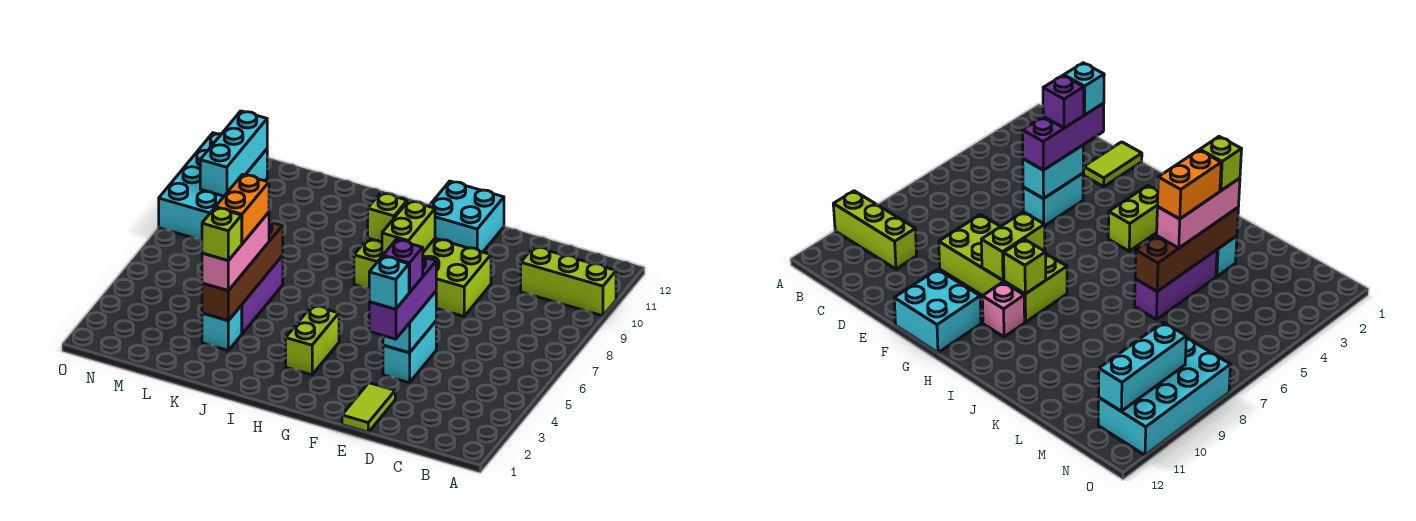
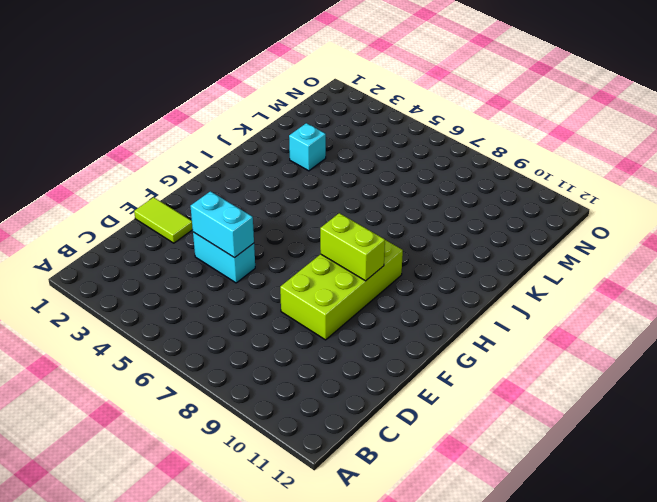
none -> lime brick A10:C10 level 1
none -> cyan brick F11:G12 level 1
none -> lime brick H3:H4 level 1

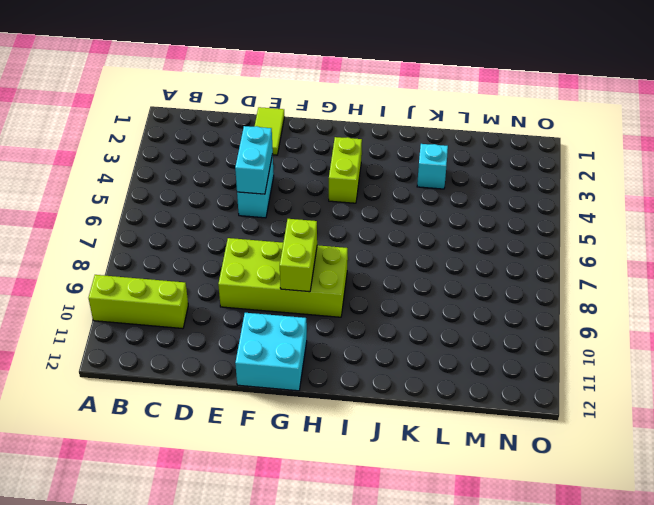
none -> pink brick H10 level 1
none -> purple brick K4:K6 level 1
none -> cyan brick N8:O11 level 1

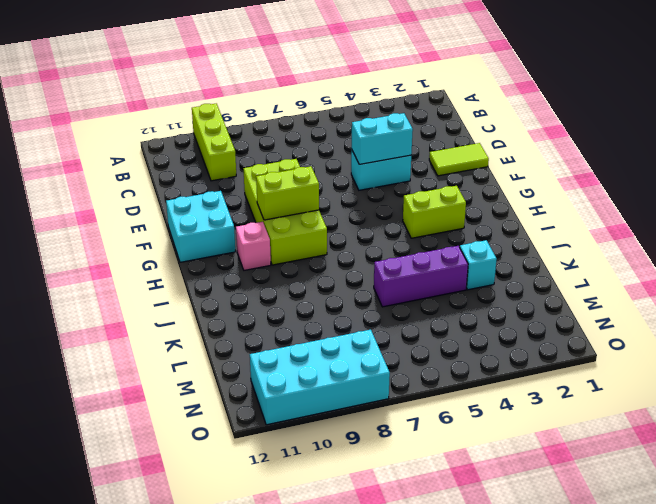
none -> lime brick H9 level 2
none -> brown brick K3:K6 level 2
none -> cyan brick N9:N11 level 2

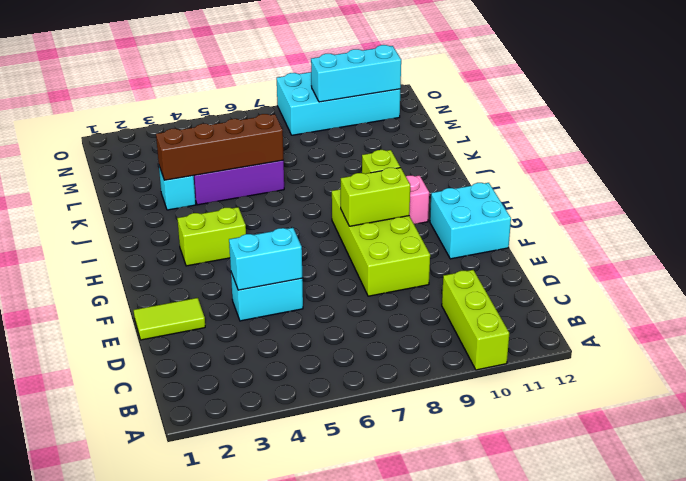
none -> purple brick E3:E5 level 3
none -> pink brick K3:K5 level 3
none -> cyan brick E3 level 4

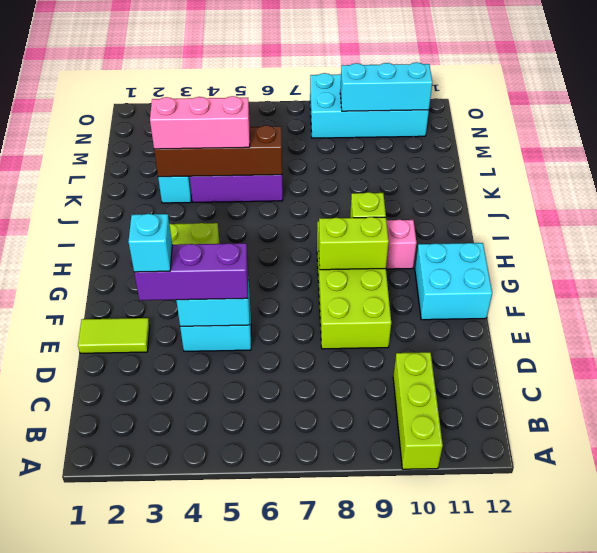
none -> purple brick E4 level 4
none -> lime brick K3 level 4
none -> orange brick K4:K5 level 4

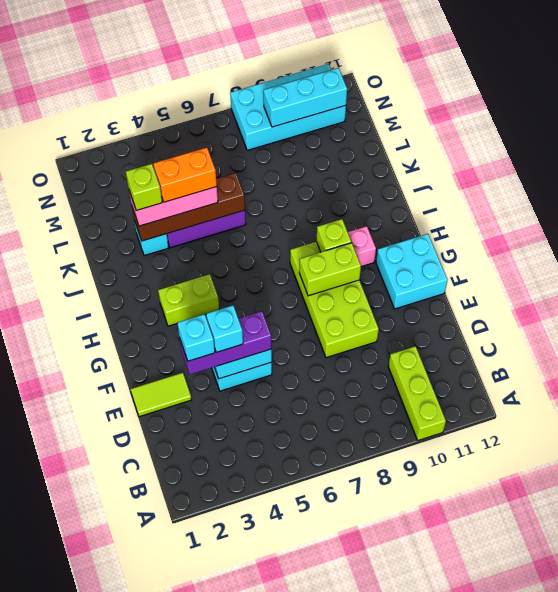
cyan brick E4 level 4 -> purple brick E4 level 4

